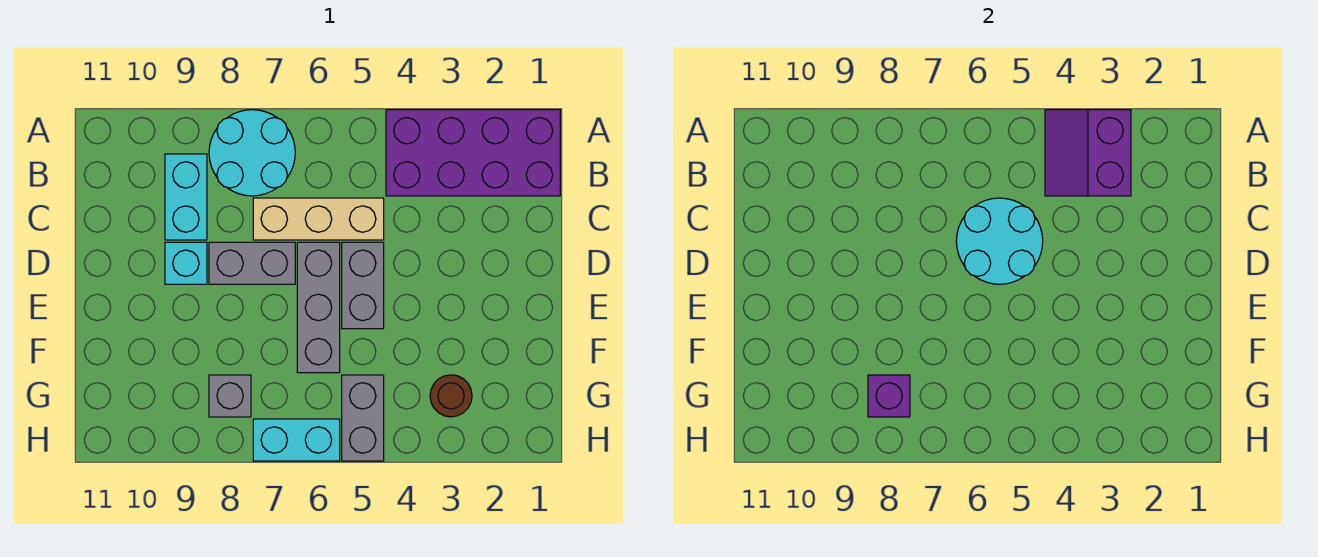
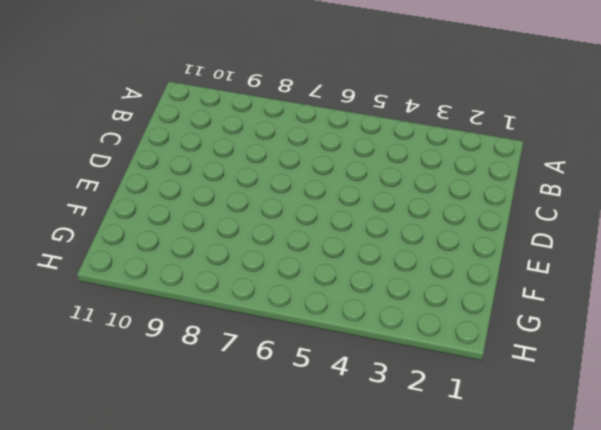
none -> purple brick A1:B4 level 1
none -> cyan round brick A7:B8 level 1
none -> cyan brick B9:C9 level 1

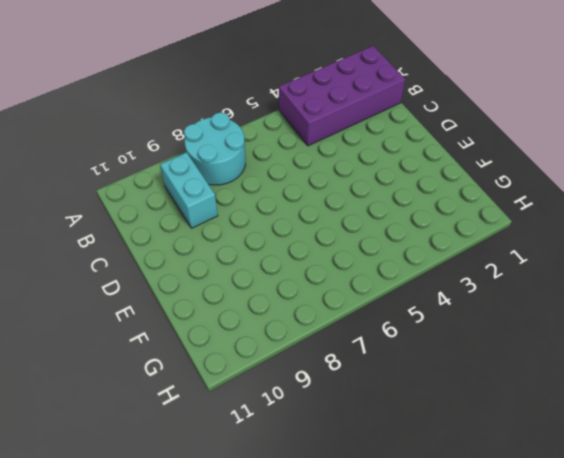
none -> tan brick C5:C7 level 1
none -> grey brick D5:E5 level 1
none -> grey brick D6:F6 level 1

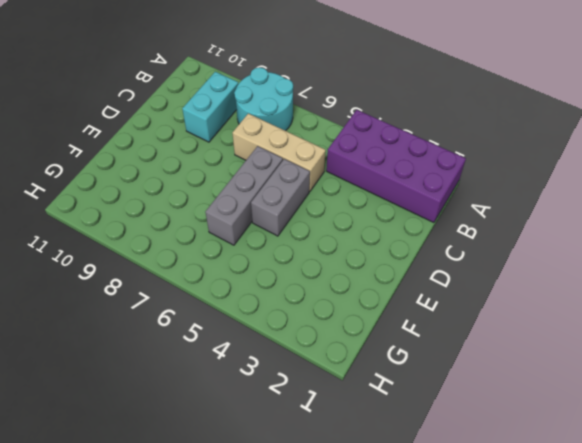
none -> grey brick D7:D8 level 1
none -> cyan brick D9 level 1
none -> brown round brick G3 level 1

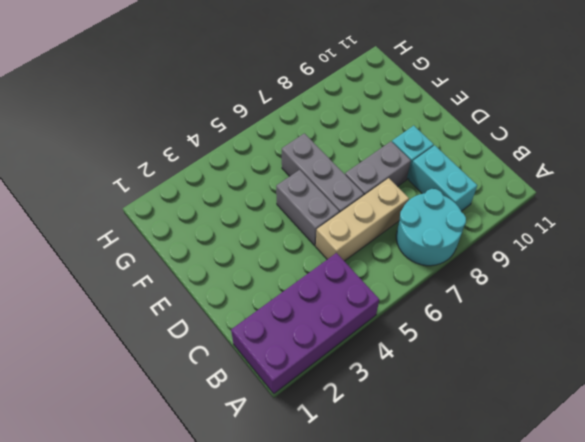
none -> brown round brick G3 level 1
none -> grey brick G5:H5 level 1
none -> grey brick G8 level 1

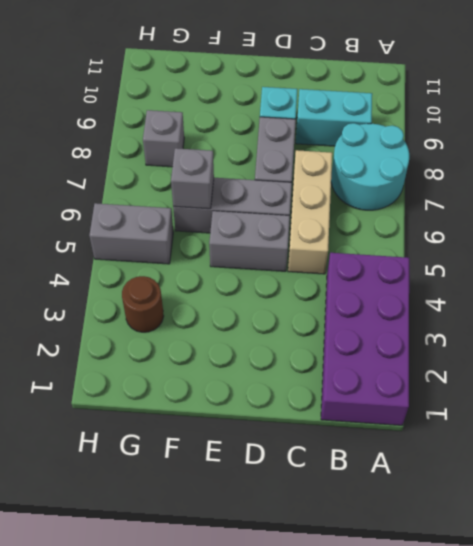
grey brick F6 level 2 -> none
none -> cyan brick H6:H7 level 1
none -> purple slope A3:B4 level 2 top 3
none -> cyan round brick C5:D6 level 2

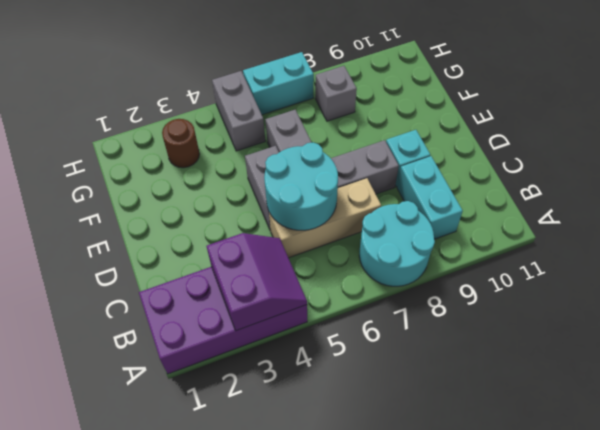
none -> purple brick G8 level 2

